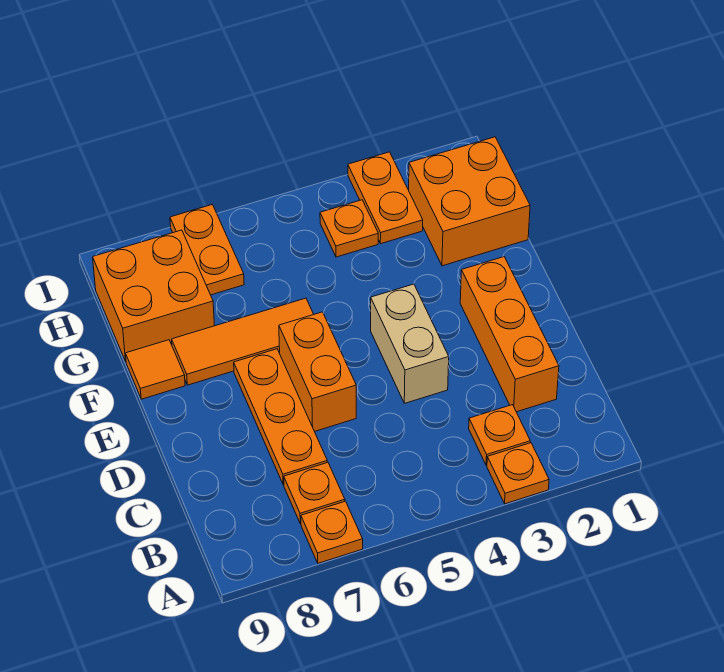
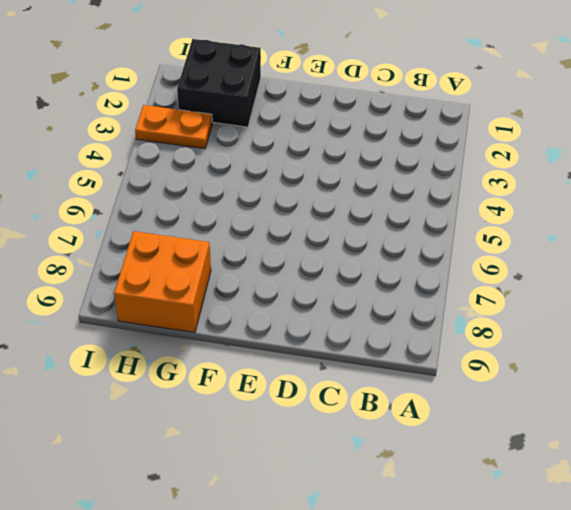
black brick G1:H2 level 1 -> orange brick G1:H2 level 1
none -> orange plate A3 level 1
none -> orange plate A7 level 1
none -> orange plate B3 level 1

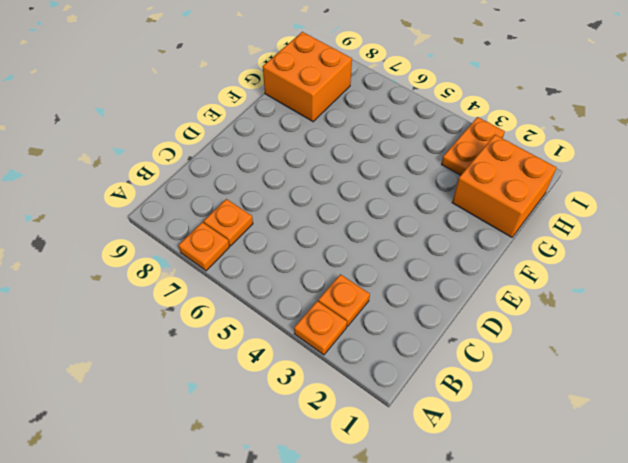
none -> orange brick C2:E2 level 1
none -> orange plate C7:E7 level 1
none -> tan brick D4:E4 level 1

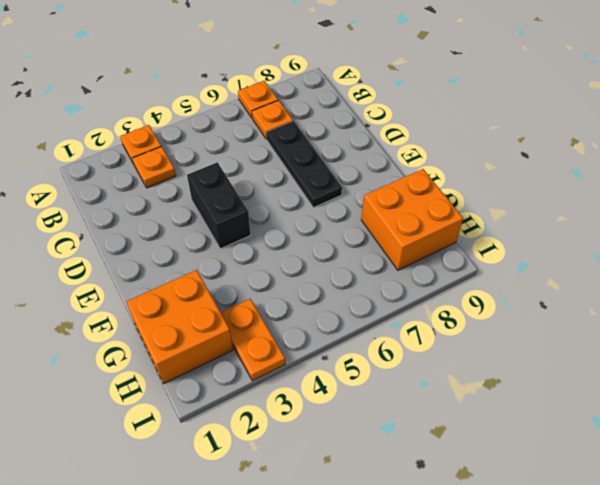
black plate C7:E7 level 1 -> orange plate C7:E7 level 1
black brick D4:E4 level 1 -> tan brick D4:E4 level 1
none -> orange brick C2:E2 level 1
none -> orange brick D6:E6 level 1
none -> orange tile F6:F8 level 1

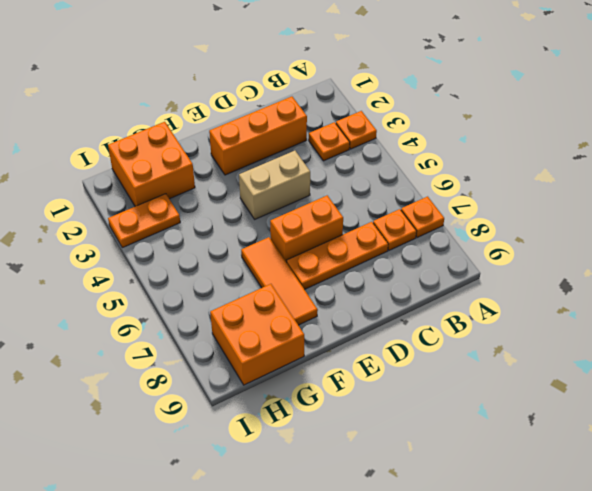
none -> orange tile F9 level 1
none -> orange plate H4 level 1
none -> orange plate H7:I7 level 1

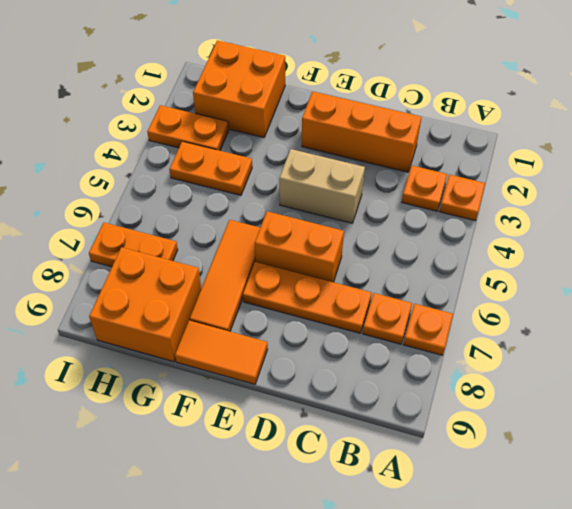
orange tile E9:F9 level 1 -> orange tile F9 level 1
orange plate G4:H4 level 1 -> orange plate H4 level 1

